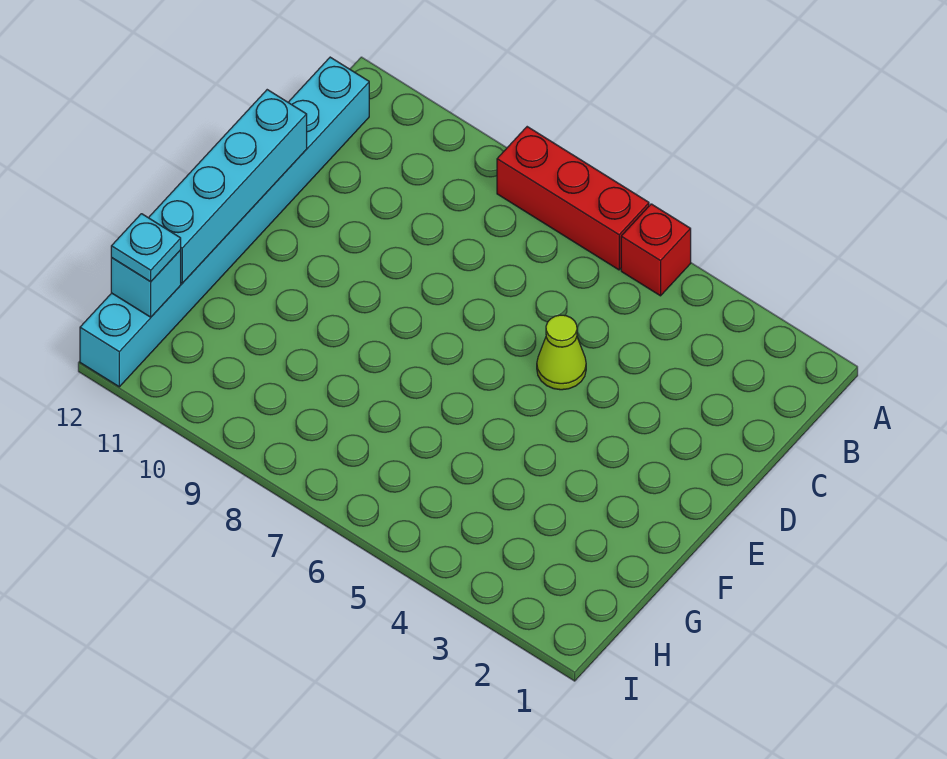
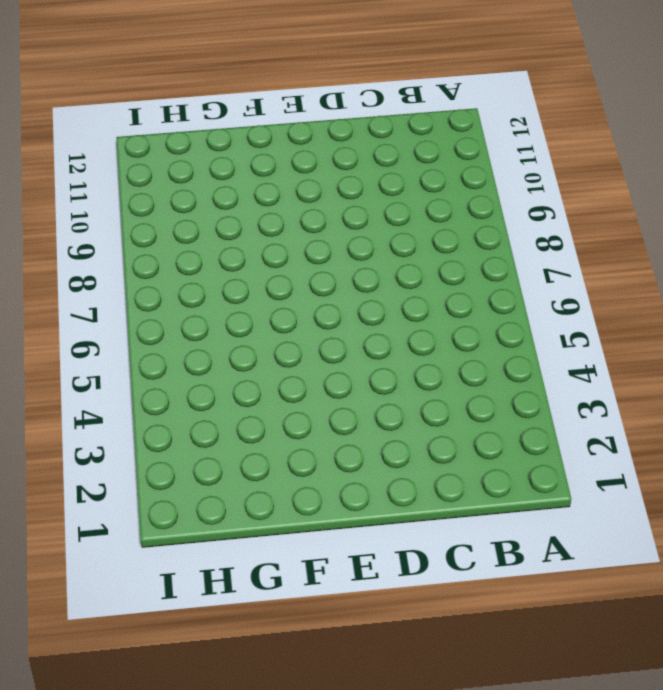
none -> red brick A5 level 1
none -> red brick A6:A8 level 1

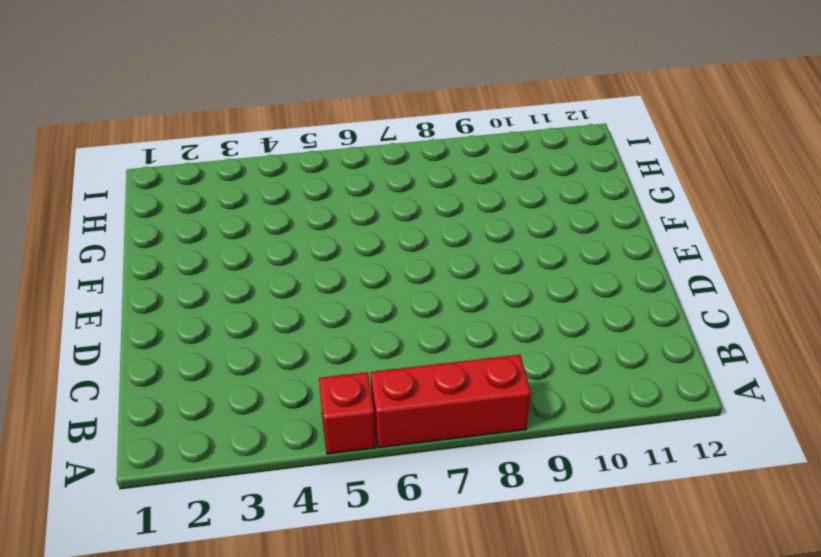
none -> cyan brick B12:I12 level 1
none -> lime cone D5 level 1

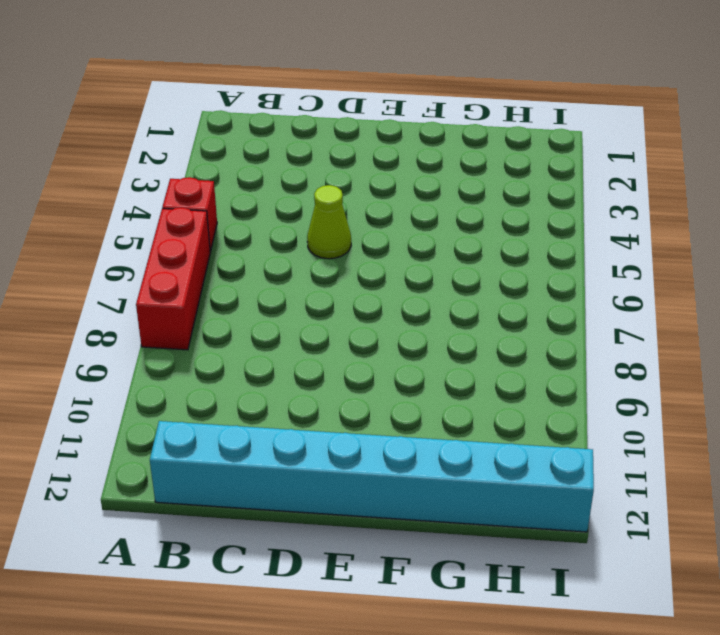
none -> cyan brick D12:G12 level 2
none -> cyan brick H12 level 2

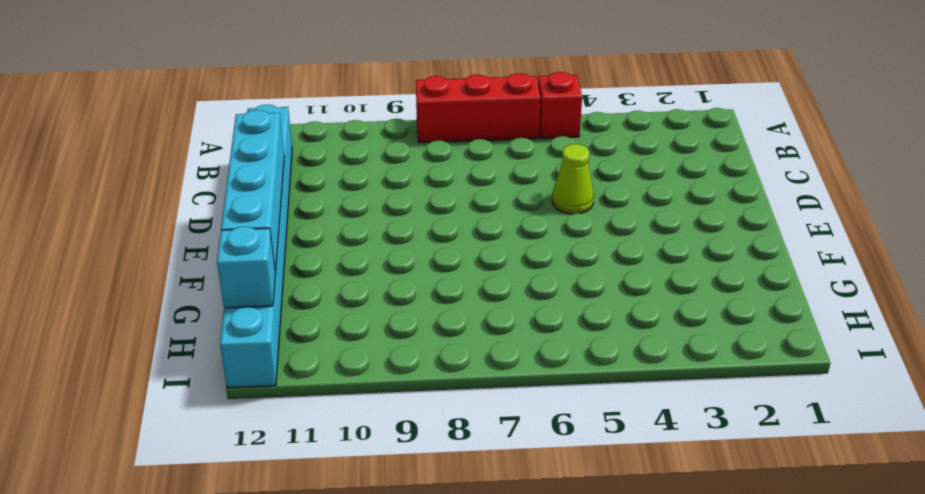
none -> cyan plate H12 level 3

